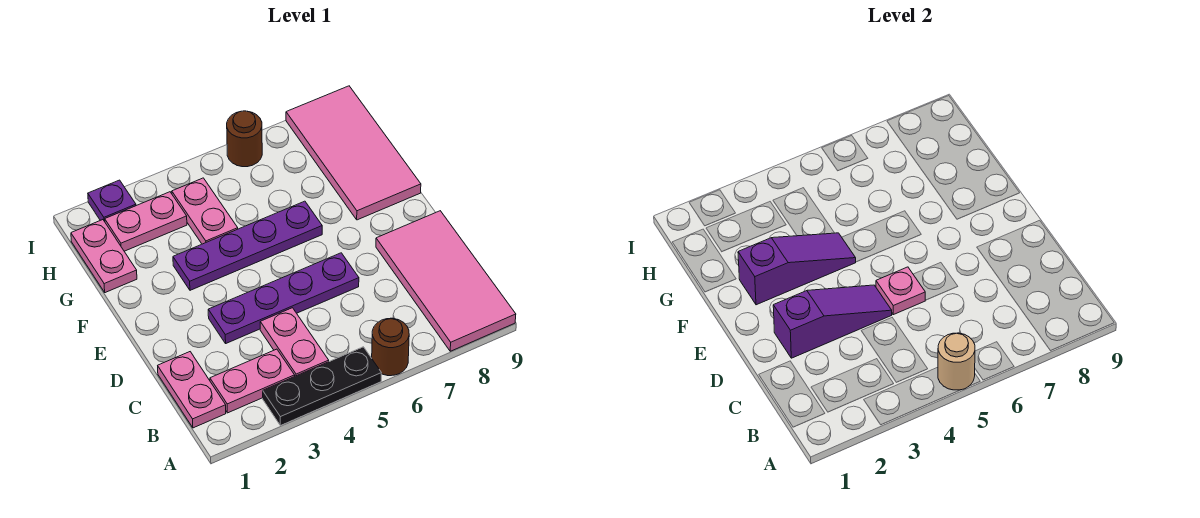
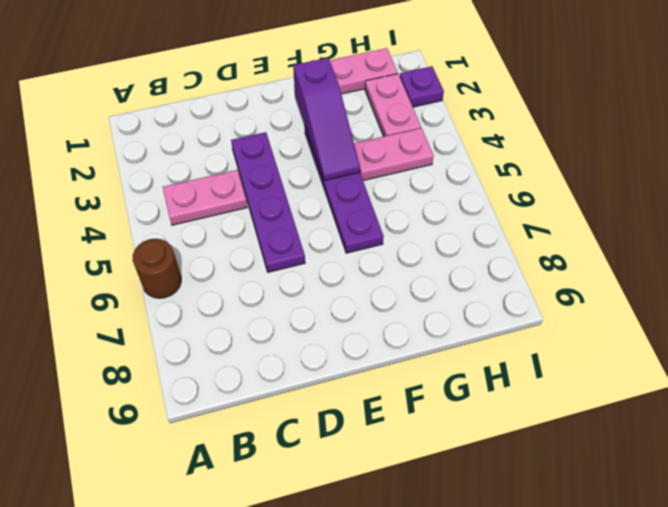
none -> black plate A3:A5 level 1
none -> pink tile A8:D9 level 1
none -> pink plate B1:C1 level 1

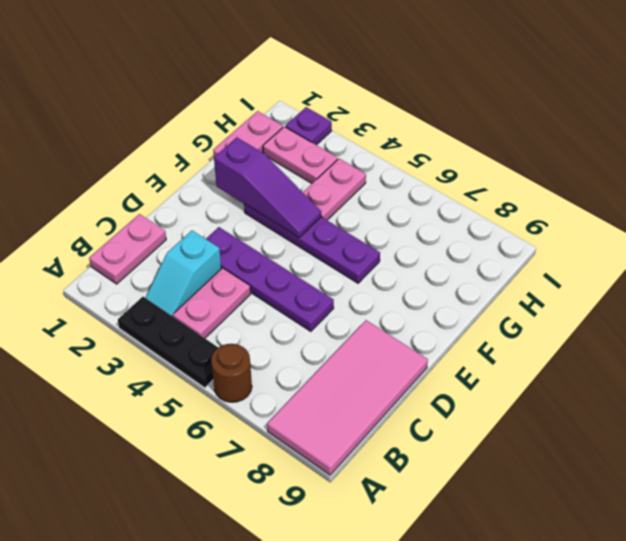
cyan slope B3:C3 level 1 top C -> pink plate B2:B3 level 1
none -> pink tile F8:I9 level 1
none -> brown round brick I6 level 1
none -> tan round brick A5 level 2

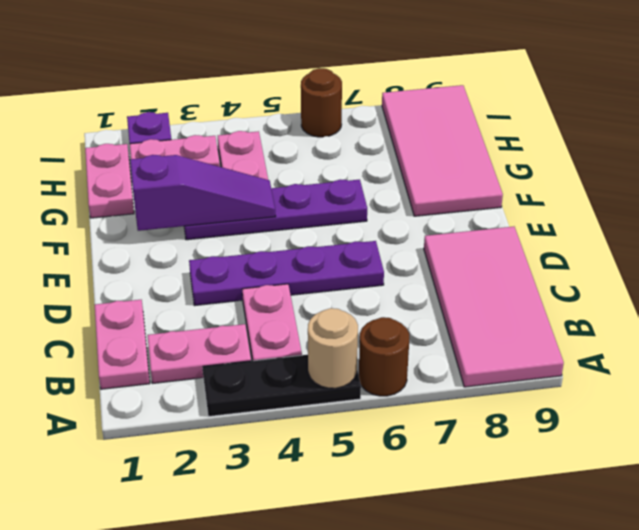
none -> purple slope D2:D4 level 2 top 2
none -> pink plate D5 level 2

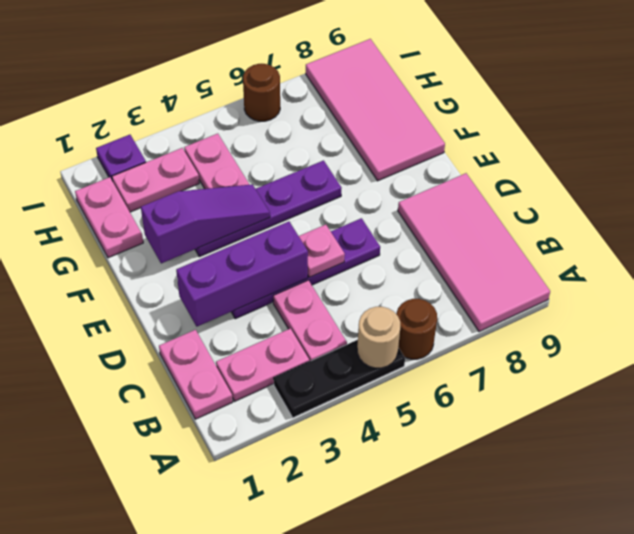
purple brick D2:D4 level 2 -> purple slope D2:D4 level 2 top 2

